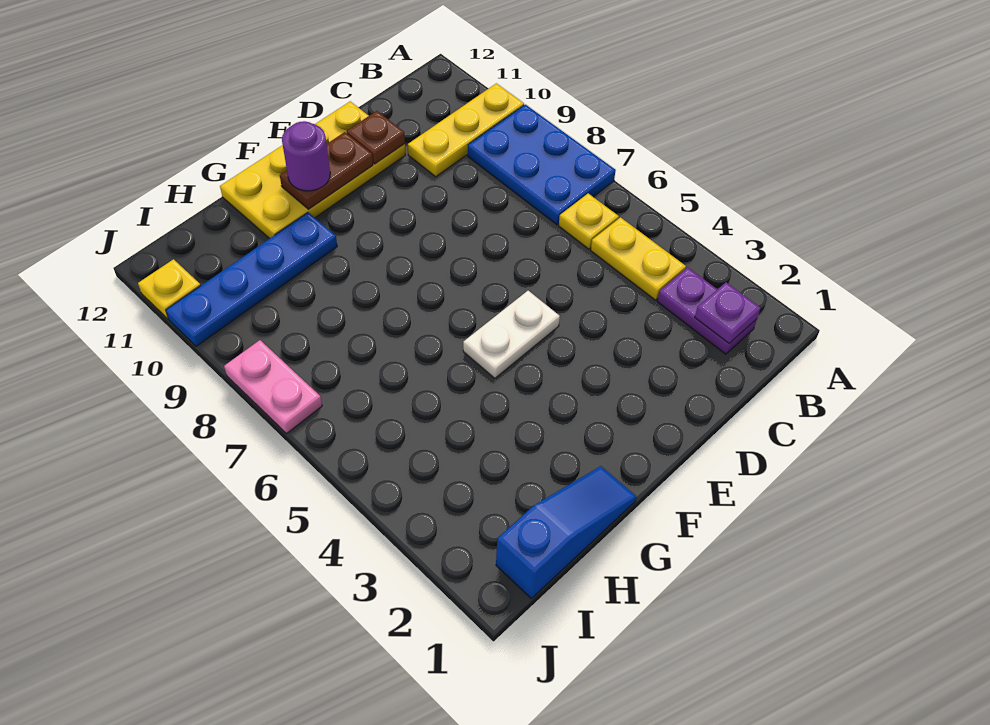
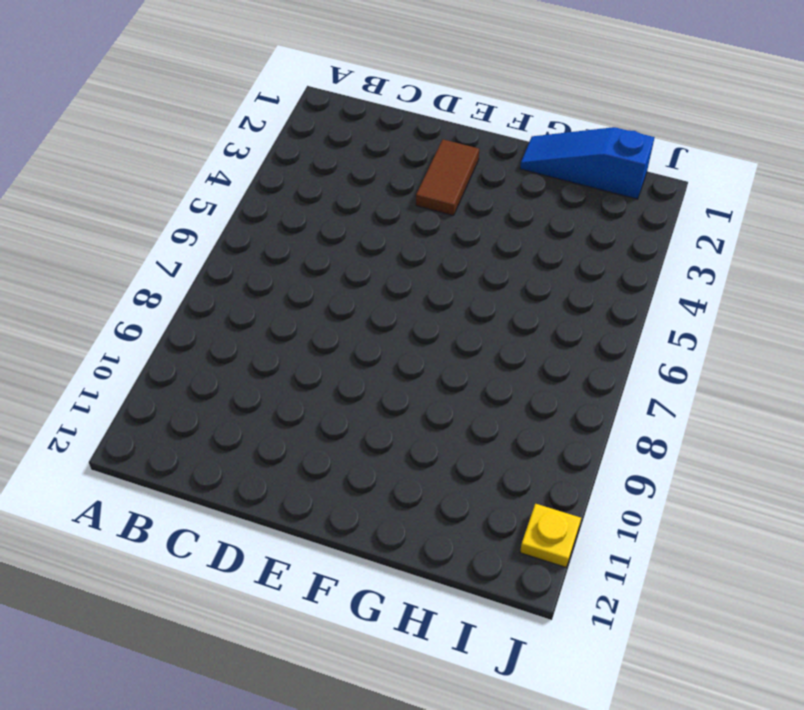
brown tile E2:E3 level 1 -> none
none -> blue plate A7:B9 level 1
none -> yellow plate A10:C10 level 1
none -> purple plate B2:B3 level 1

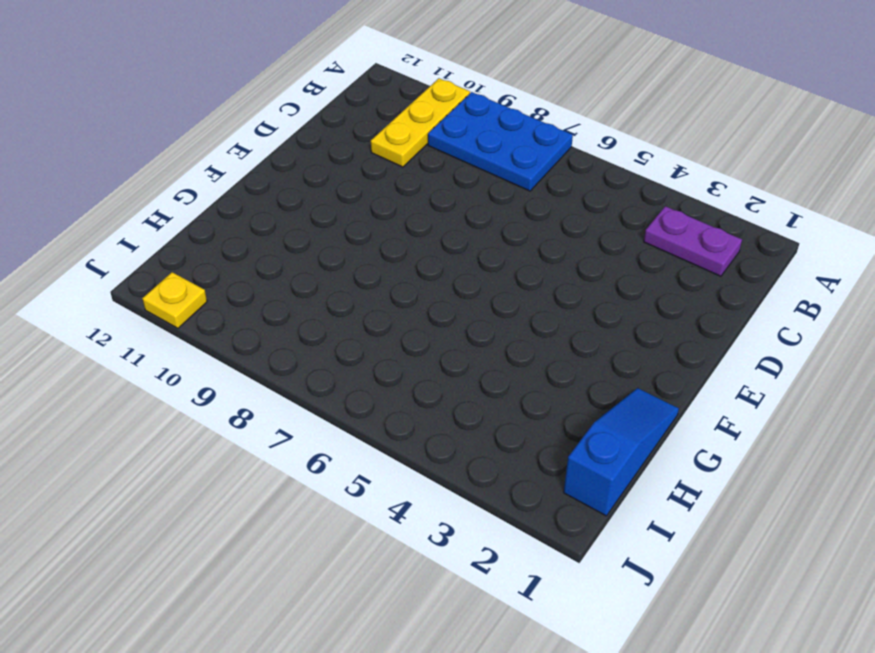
none -> yellow plate B4:B5 level 1
none -> yellow plate B6 level 1
none -> yellow plate D11:G12 level 1

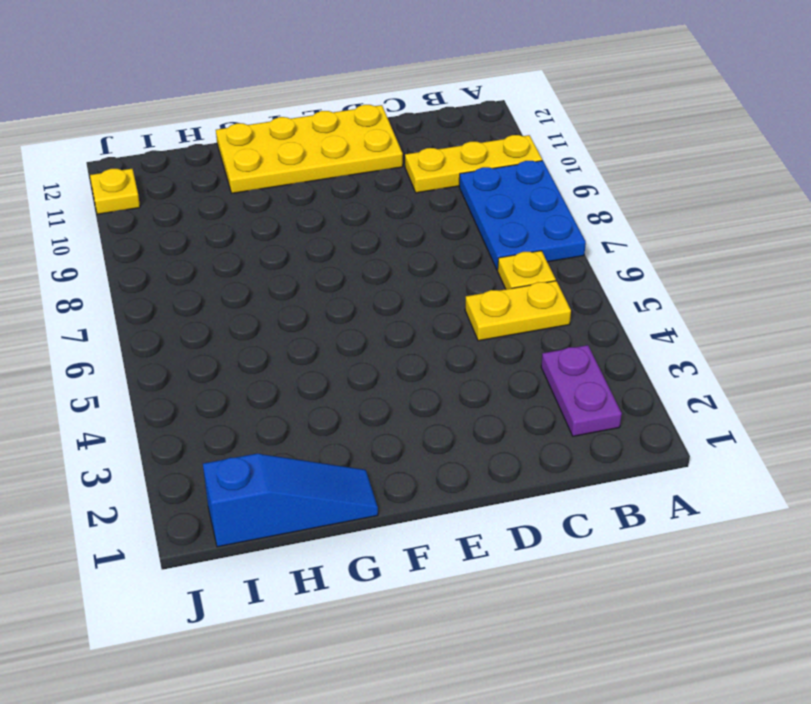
yellow plate B5:C5 level 1 -> yellow plate B4:B5 level 1
none -> white plate E5:F5 level 1
none -> blue plate G10:J10 level 1
none -> pink plate J7:J8 level 1

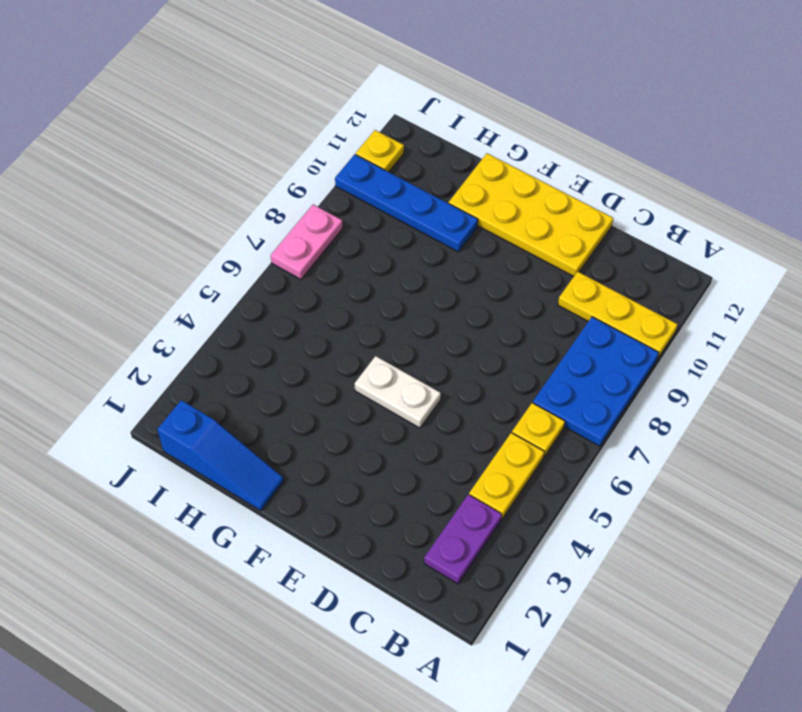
none -> purple plate B2 level 2
none -> brown plate D11 level 2
none -> brown plate E11:F11 level 2

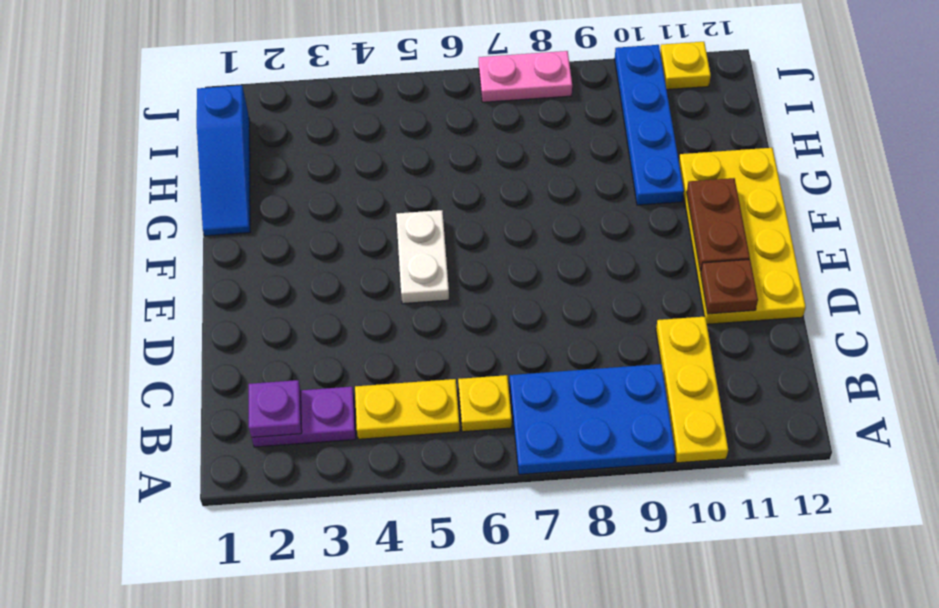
none -> purple round brick F11 level 3

